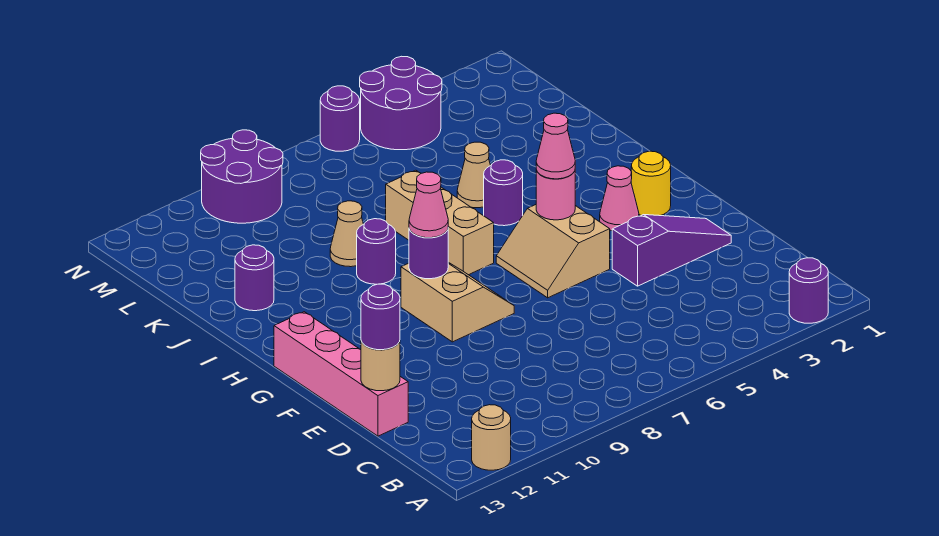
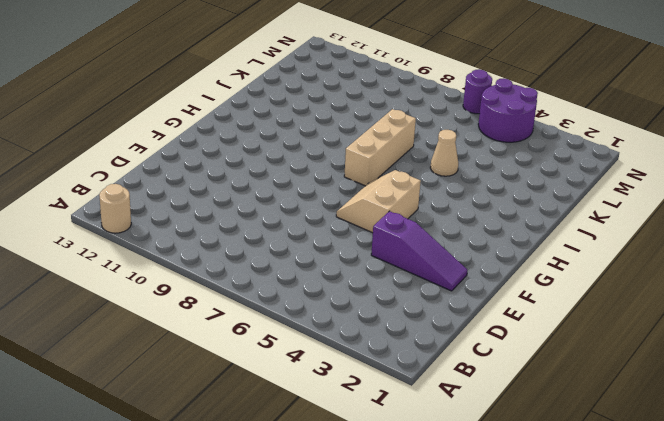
none -> purple round brick A2 level 1
none -> pink brick D13:G13 level 1
none -> tan slope F8:G9 level 1 top 9

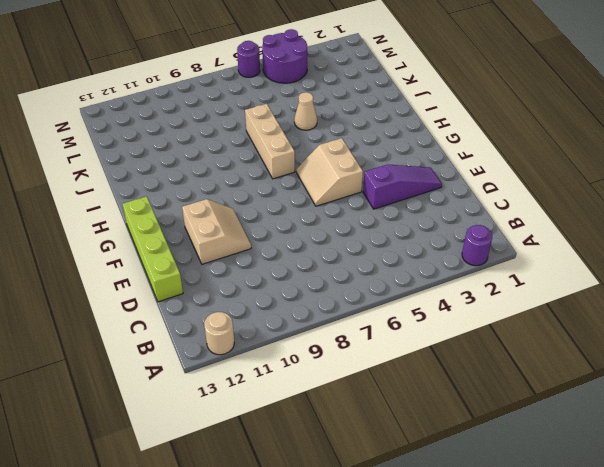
lime brick D13:G13 level 1 -> pink brick D13:G13 level 1
tan slope E10:F11 level 1 top 11 -> tan slope F8:G9 level 1 top 9
none -> yellow round brick G2 level 1
none -> pink cone G3 level 1
none -> purple round brick I5 level 1

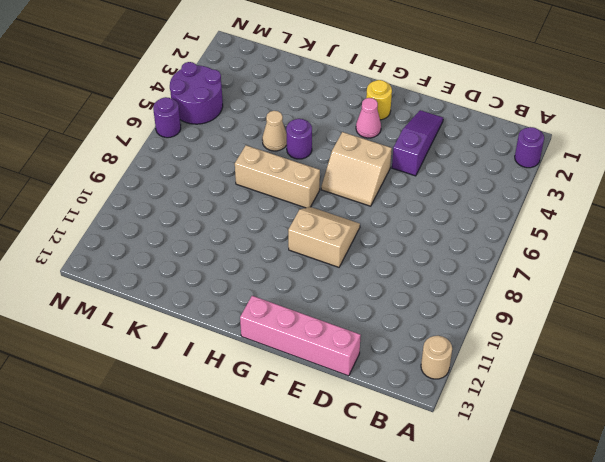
none -> purple round brick I9 level 1
none -> tan cone J9 level 1
none -> purple round brick J12 level 1

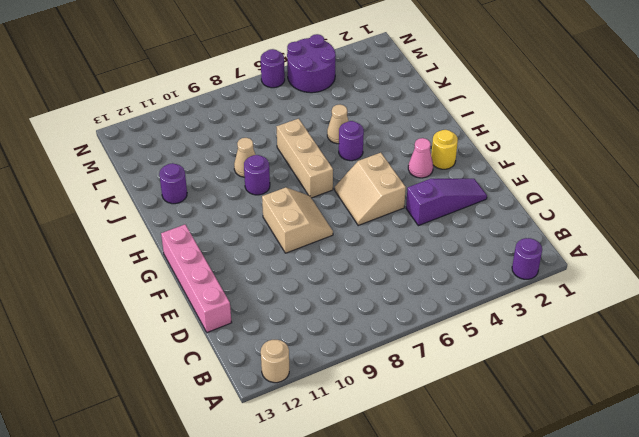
none -> purple round brick M9:N10 level 1
none -> tan round brick D13 level 2
none -> pink round brick G5 level 2

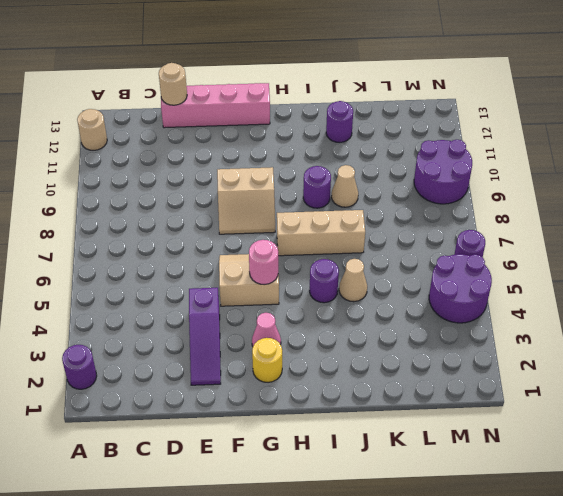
none -> purple round brick G9 level 2
none -> purple round brick D13 level 3
none -> pink cone G5 level 3

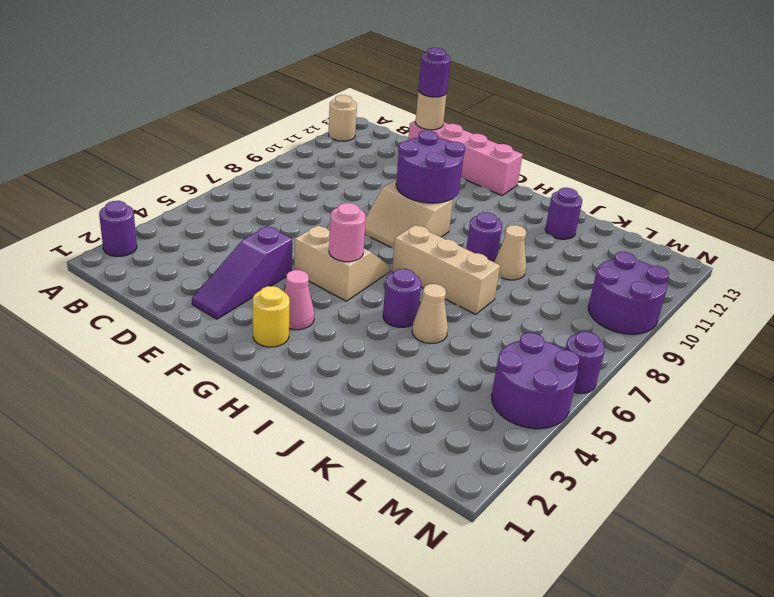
purple round brick F9:G10 level 2 -> purple round brick G9 level 2
none -> pink cone G5 level 3
none -> pink cone G9 level 3

